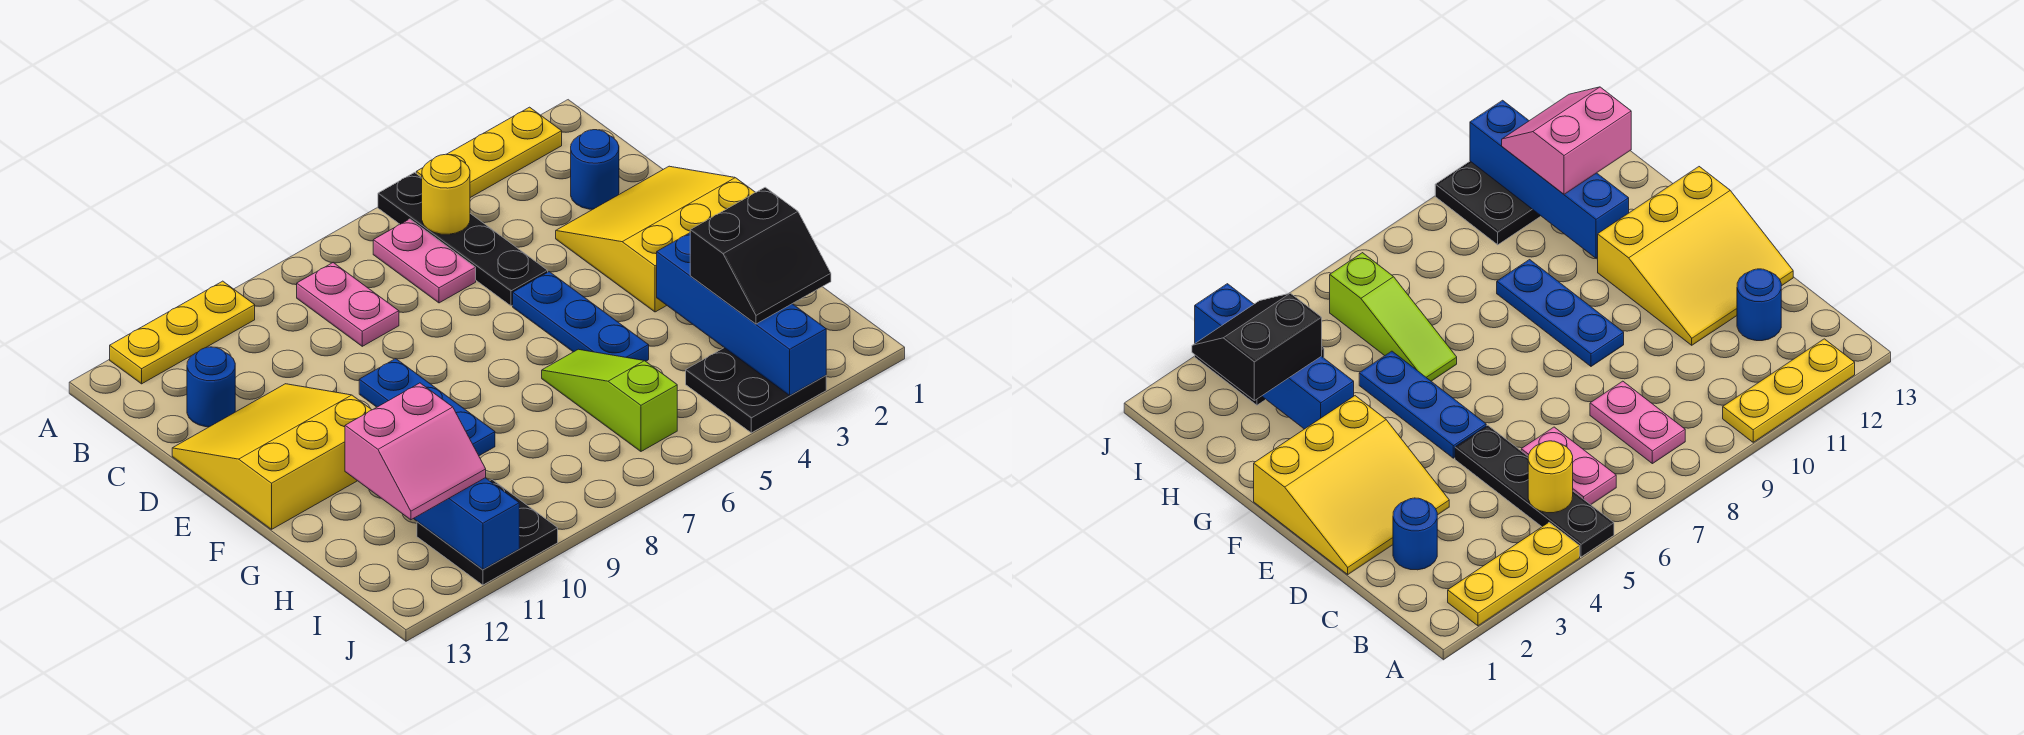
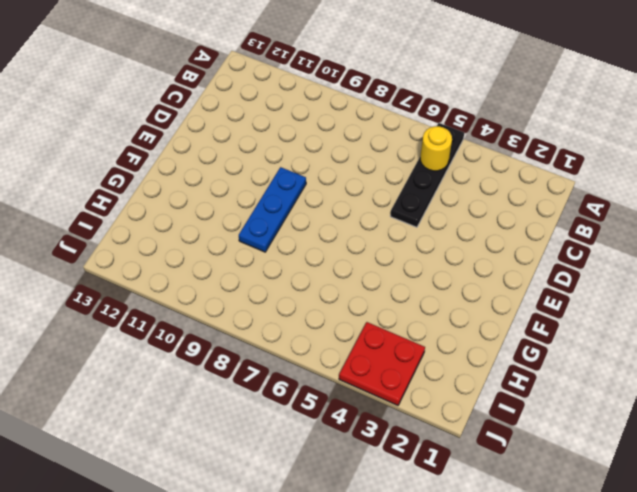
red plate I3:J4 level 1 -> black plate I3:J4 level 1
none -> yellow plate A2:A4 level 1
none -> yellow plate A10:A12 level 1
none -> pink plate B6:C6 level 1

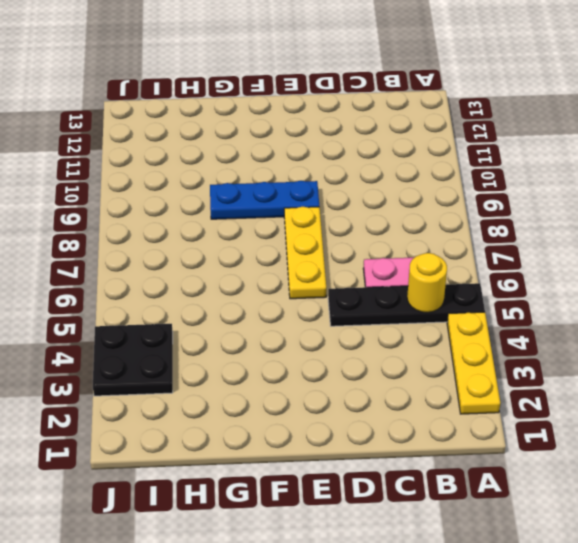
yellow plate E6:E8 level 1 -> yellow plate A10:A12 level 1
none -> pink plate B8:C8 level 1
none -> blue round brick C2 level 1
none -> blue round brick C12 level 1

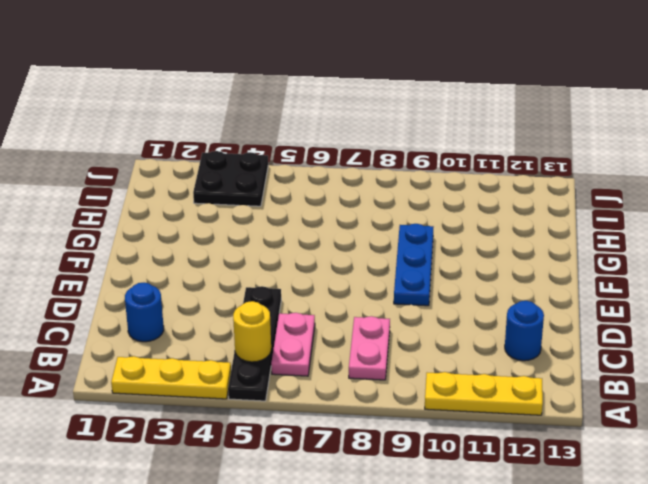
none -> yellow slope D1:F3 level 1 top F
none -> yellow slope D11:F13 level 1 top F
none -> blue plate E5:G5 level 1

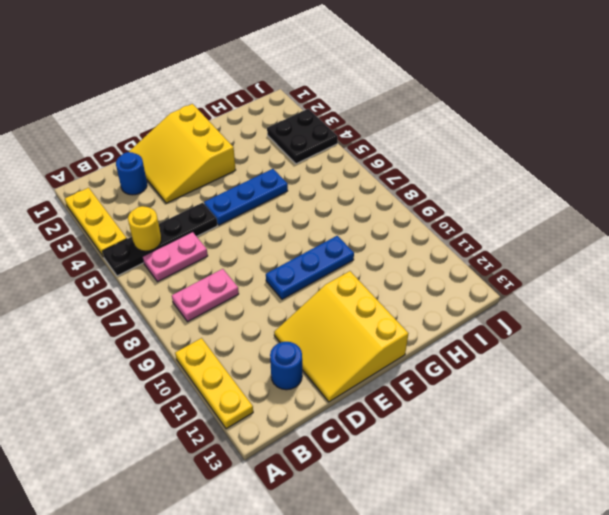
none -> lime slope G6:I6 level 1 top I
none -> black plate I10:J11 level 1
none -> blue brick G3:J3 level 2

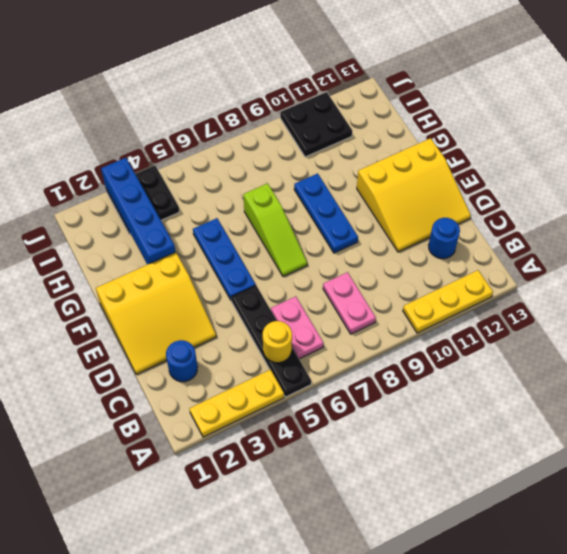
lime slope E7:G7 level 1 top G -> lime slope G6:I6 level 1 top I
none -> blue brick G11:J11 level 2
none -> black slope H2:I3 level 3 top H
none -> pink slope H11:I12 level 3 top H

